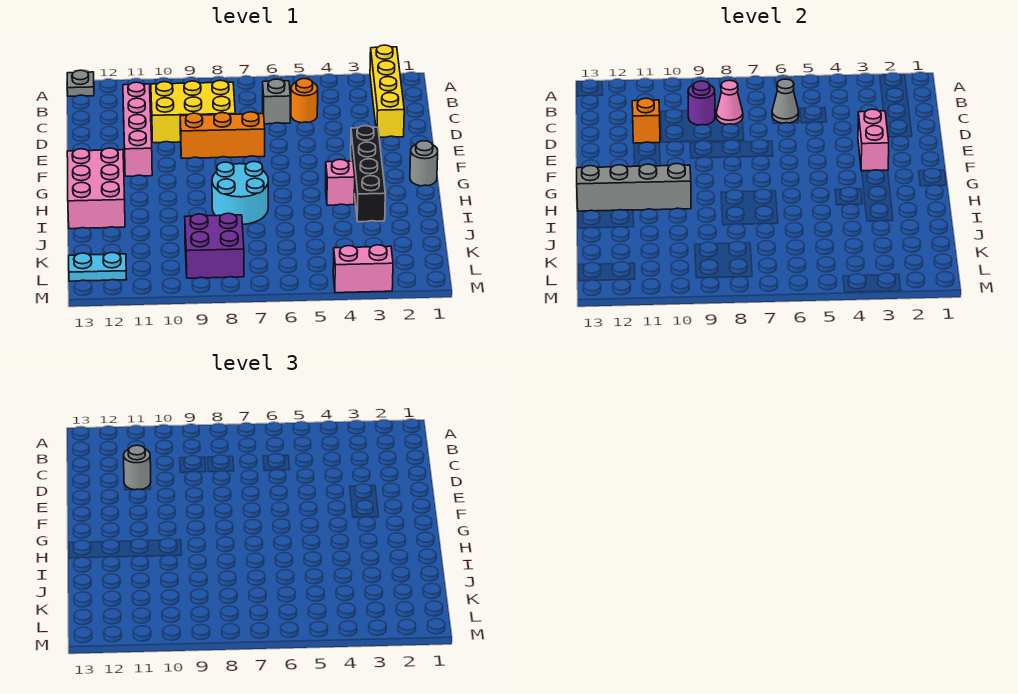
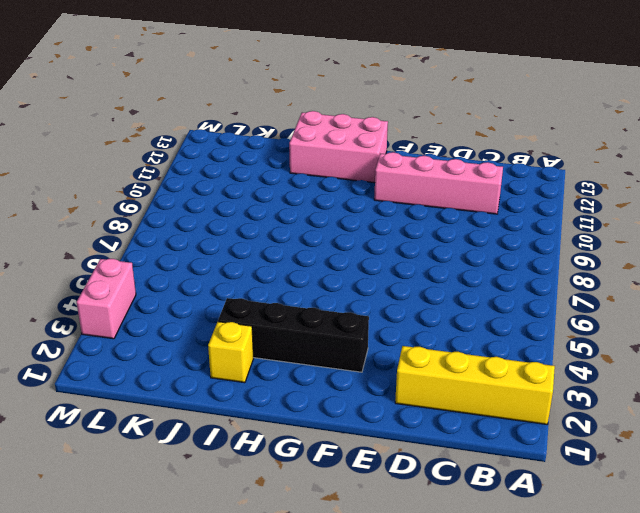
yellow brick I2 level 1 -> none
none -> grey plate A13 level 1
none -> orange round brick C5 level 1
none -> grey brick C6 level 1

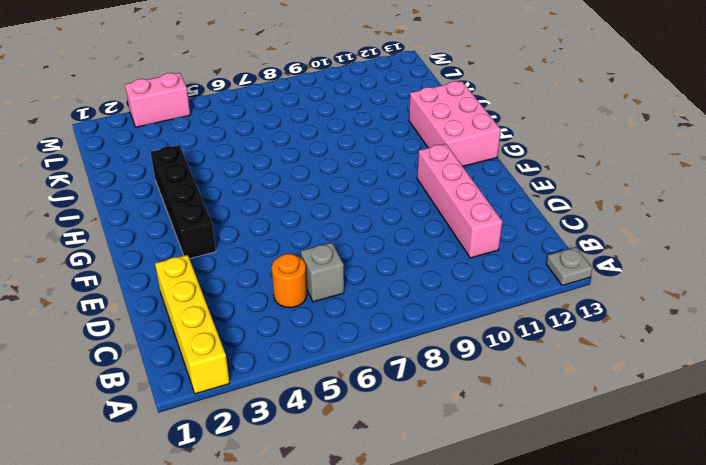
none -> yellow brick C8:D10 level 1
none -> orange brick E7:E9 level 1
none -> grey round brick G1 level 1

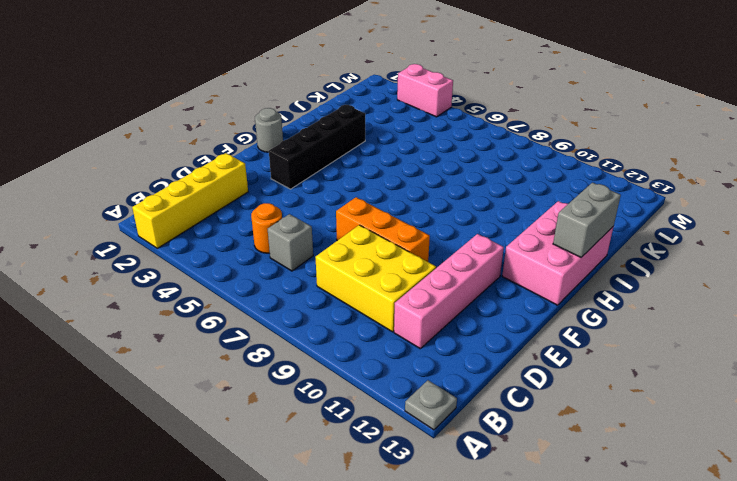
grey brick H13:I13 level 2 -> grey brick H10:H13 level 2
none -> pink brick H4 level 1
none -> cyan round brick H7:I8 level 1
none -> purple brick K8:L9 level 1

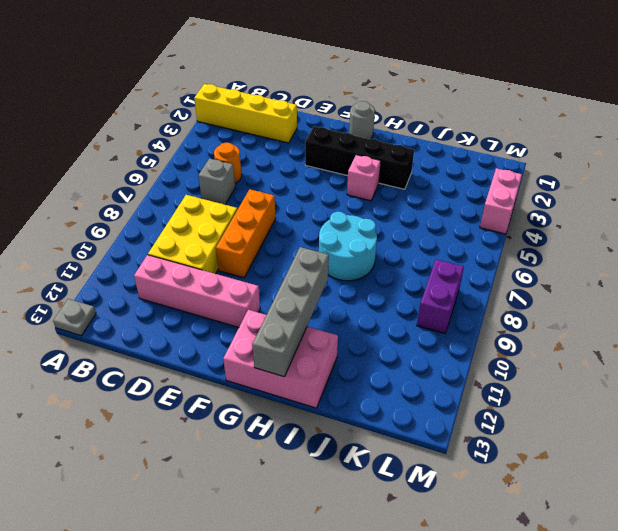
purple brick L8:L9 level 1 -> purple brick K8:L9 level 1
none -> cyan plate L12:L13 level 1
none -> grey cone C6 level 2
none -> pink cone C8 level 2

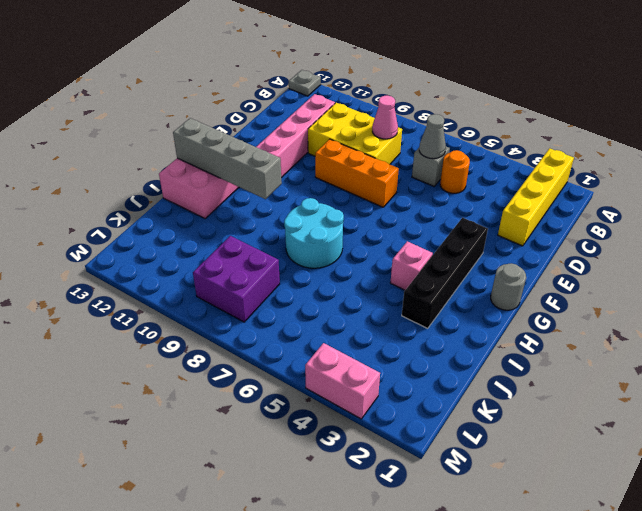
none -> cyan plate L12:L13 level 1
none -> purple round brick C9 level 2
none -> orange brick D11 level 2

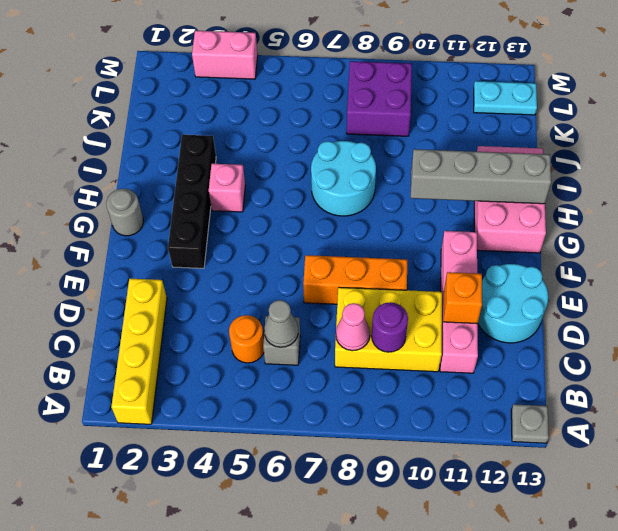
cyan round brick D12:E13 level 1 -> none
none -> pink brick E3:F3 level 2
none -> grey round brick D11 level 3

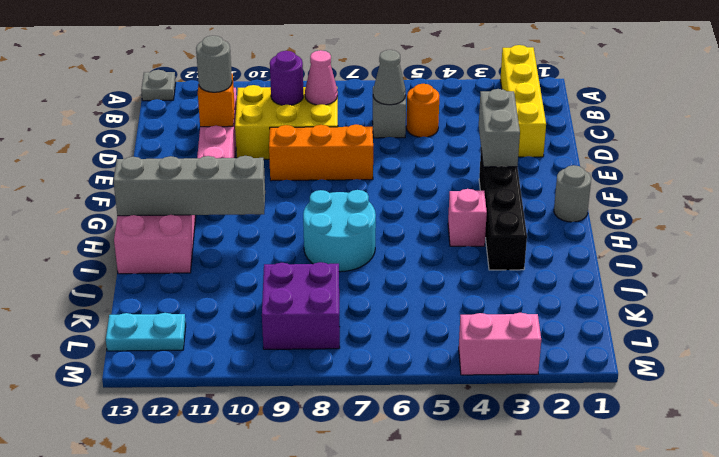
grey brick E3:F3 level 2 -> pink brick E3:F3 level 2

